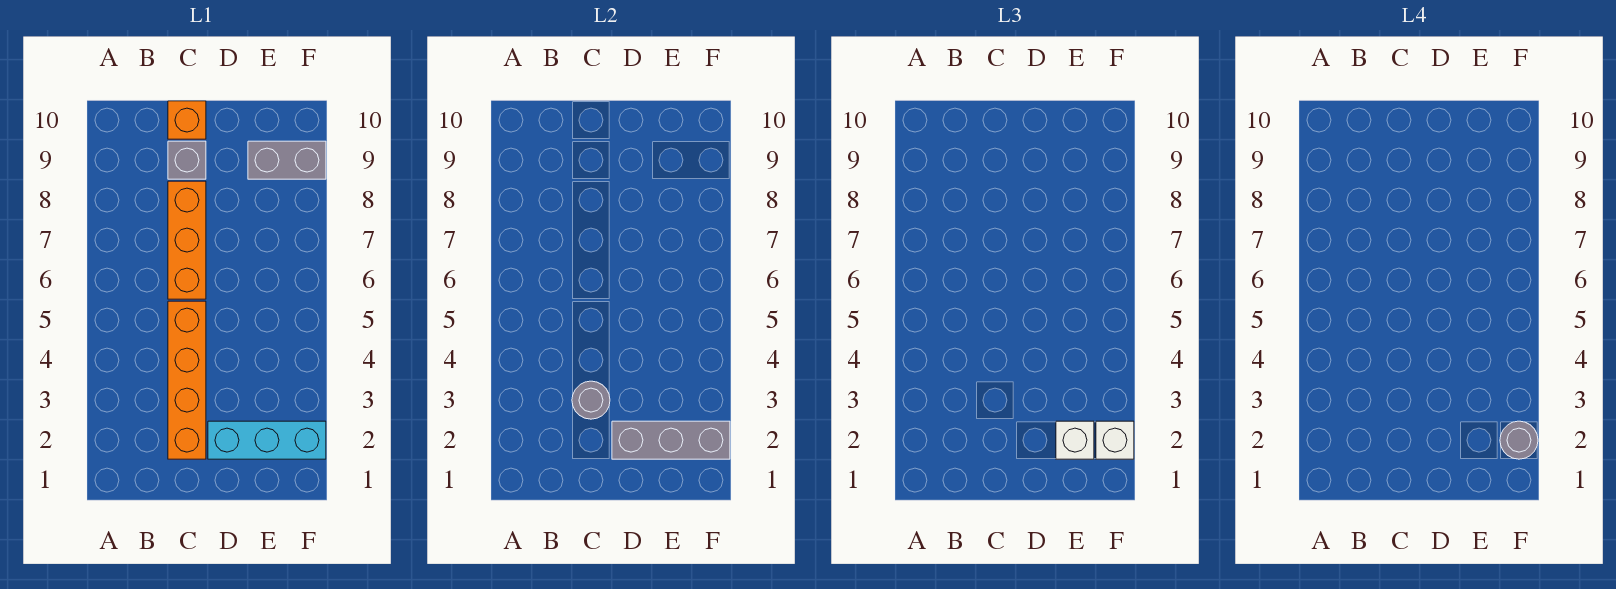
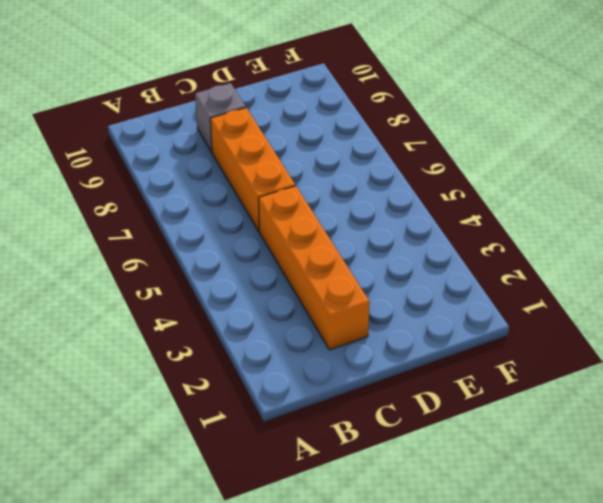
none -> orange brick C10 level 1
none -> cyan brick D2:F2 level 1

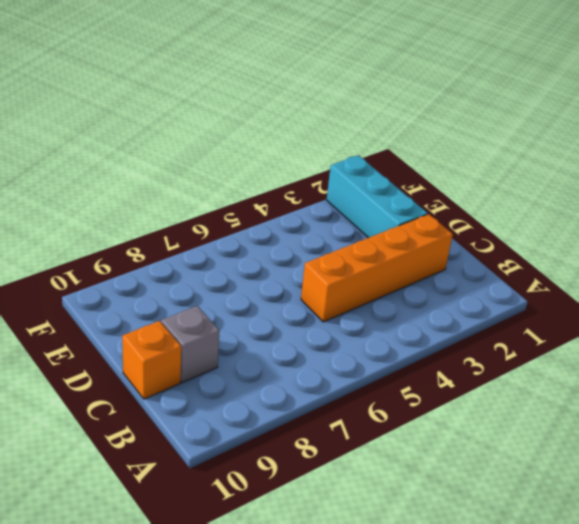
none -> orange brick C6:C8 level 1
none -> grey brick E9:F9 level 1

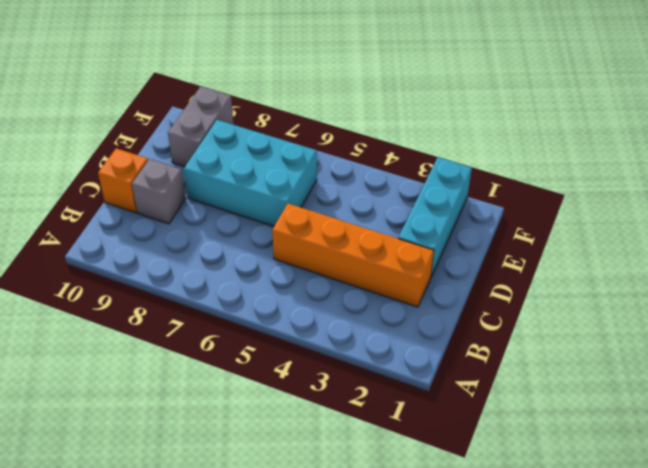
cyan brick D6:E8 level 1 -> none
none -> orange brick C6:C8 level 1
none -> grey round brick C3 level 2

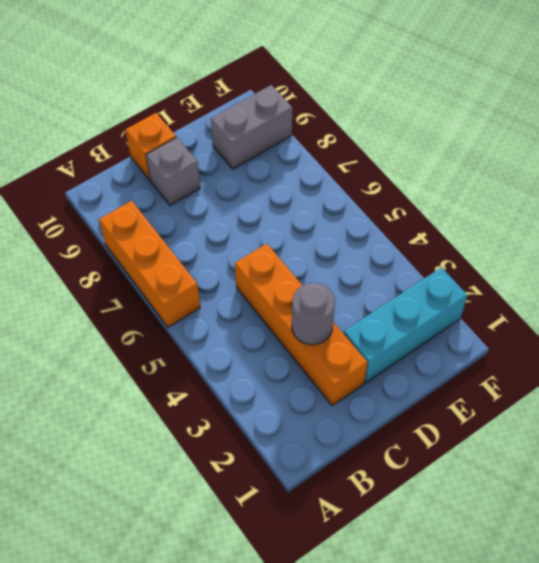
orange brick A6:A8 level 1 -> orange brick C6:C8 level 1
none -> grey brick D2:F2 level 2
none -> white brick E2 level 3

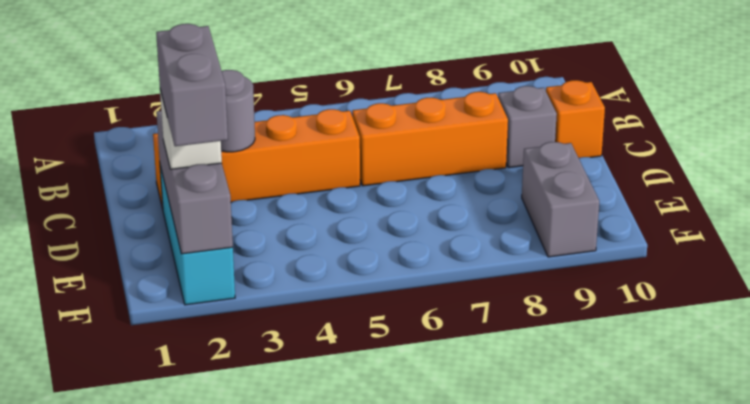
grey brick E2:F2 level 4 -> grey round brick F2 level 4
none -> white brick F2 level 3

